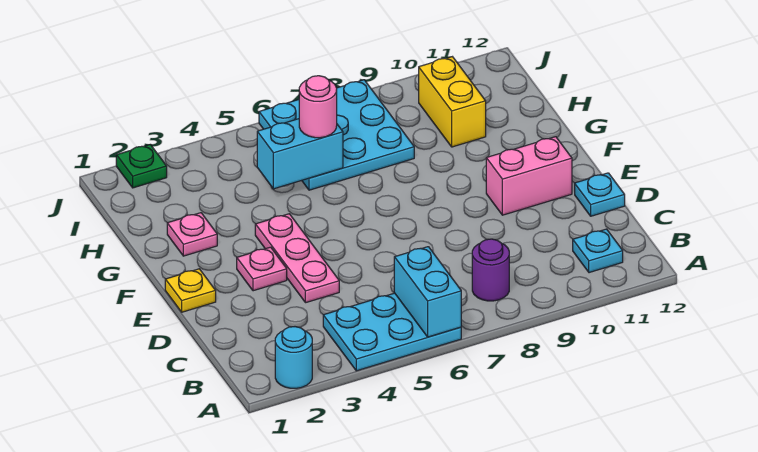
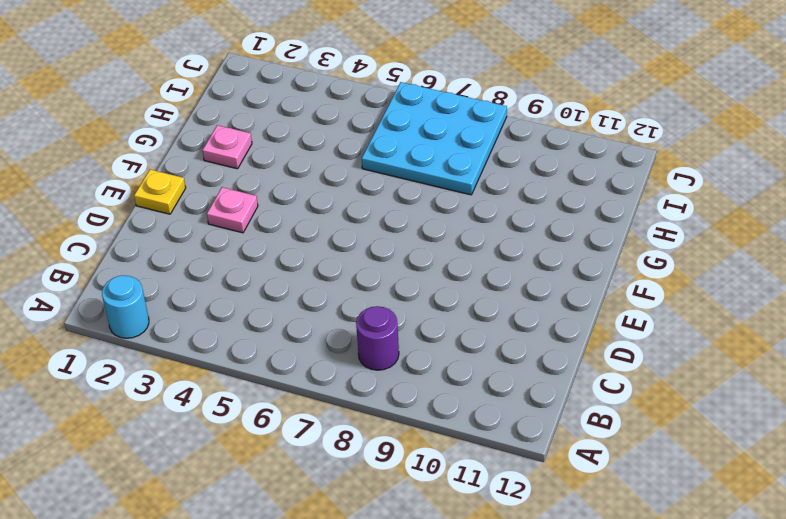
none -> cyan plate A4:B6 level 1
none -> cyan plate B11 level 1
none -> pink plate D4:F4 level 1

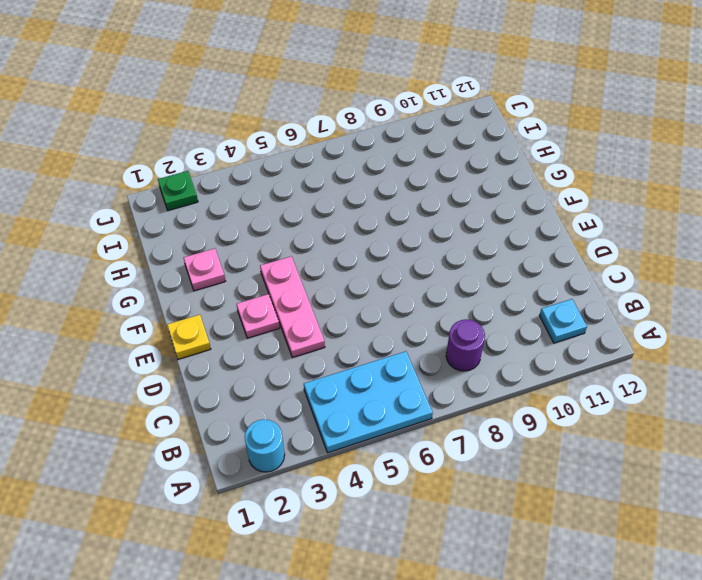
none -> cyan plate D12 level 1
none -> pink brick E10:E11 level 1
none -> cyan plate H6:J8 level 1

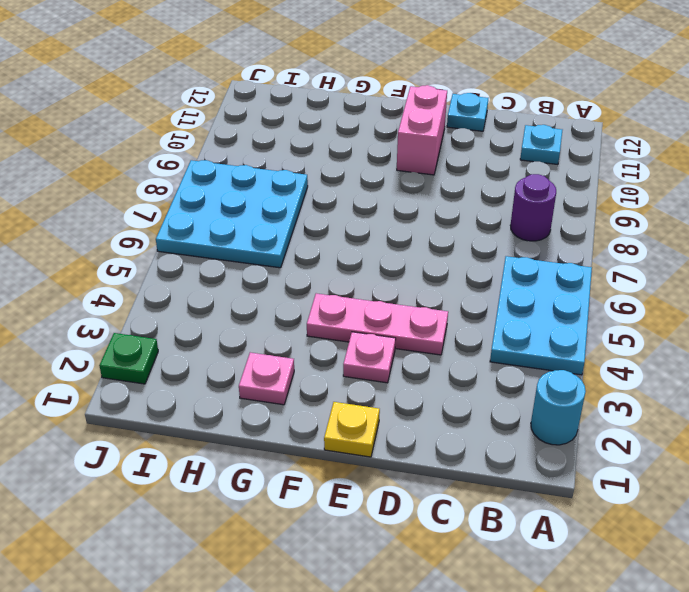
none -> yellow brick H10:I10 level 1
none -> cyan brick A6:B6 level 2
none -> cyan brick H5:H6 level 2

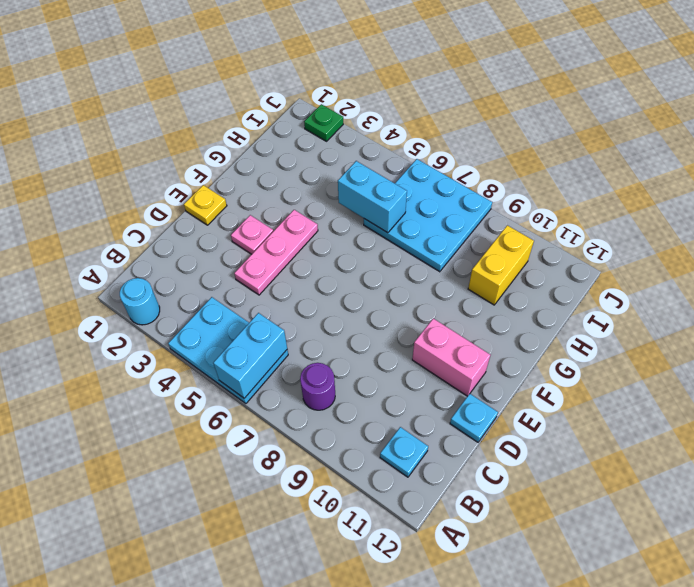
none -> pink plate G2 level 1
none -> pink round brick H6 level 3

